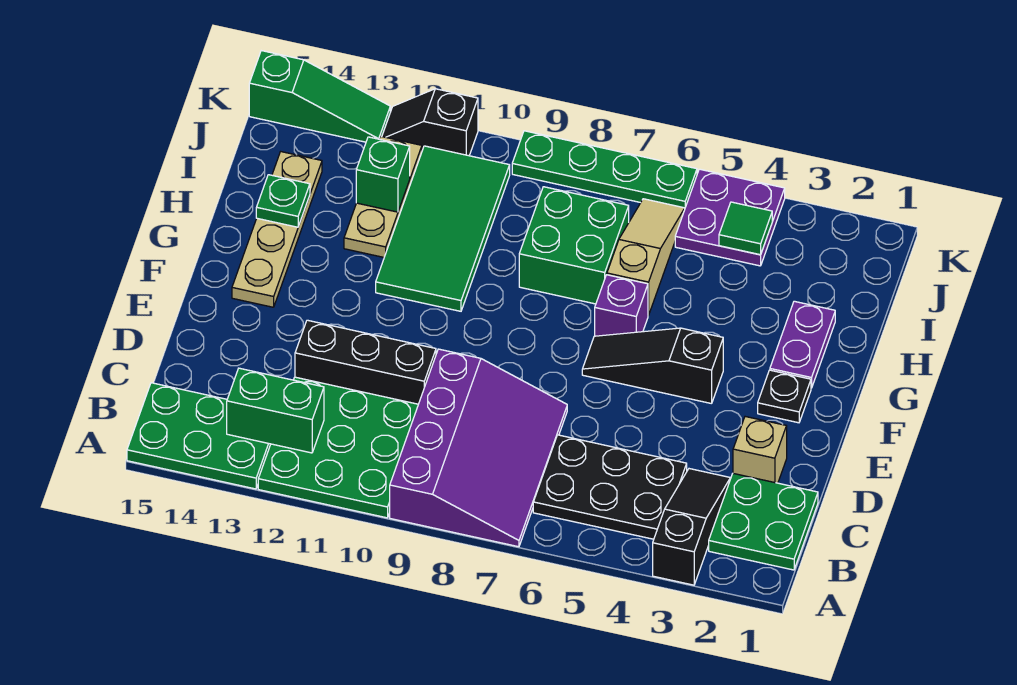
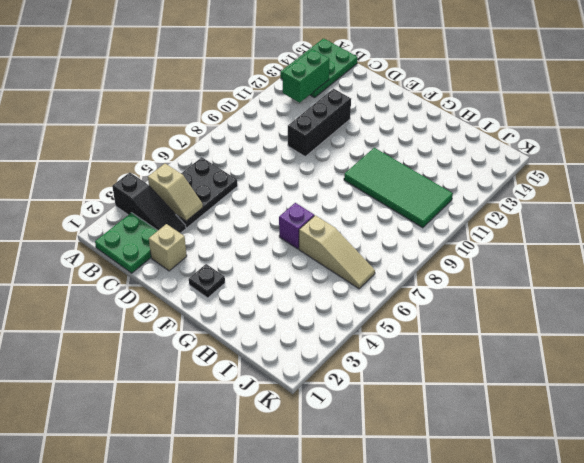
tan slope B4:C4 level 2 top B -> none
none -> purple slope A7:D9 level 1 top 9
none -> green plate A10:C12 level 1
none -> black slope F4:F6 level 1 top 4

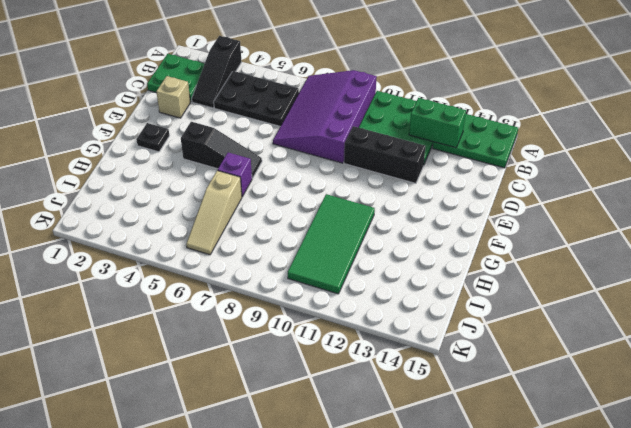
none -> tan plate F14:I14 level 1
none -> purple plate G2:H2 level 1
none -> green brick H7:I8 level 1

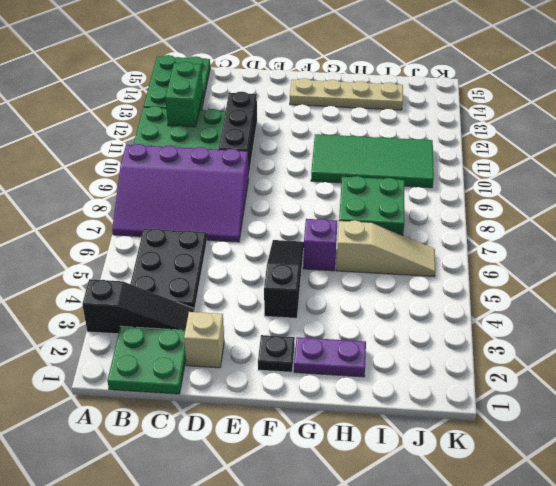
none -> tan plate H12:J12 level 1
none -> purple plate J4:K5 level 1
none -> green plate K6:K9 level 1

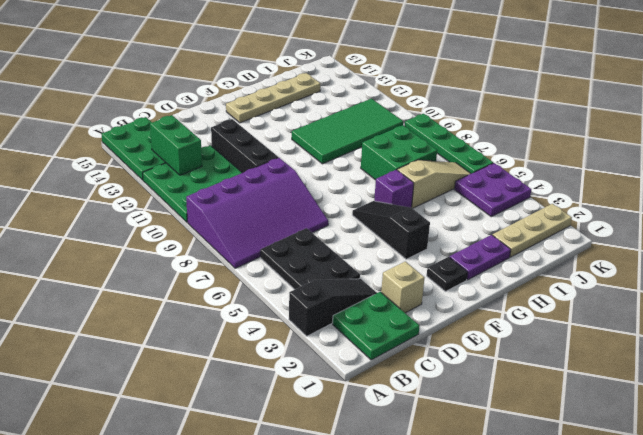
tan plate I2:K2 level 1 -> tan plate H12:J12 level 1
none -> black slope K11:K12 level 1 top 11
none -> green slope K13:K15 level 1 top 15
none -> green plate H14 level 2

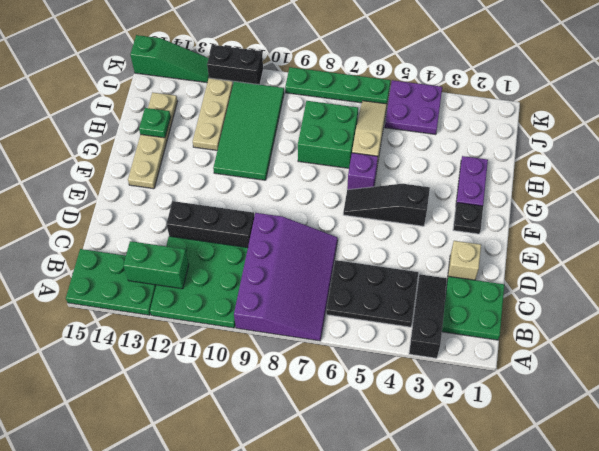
black brick K11:K12 level 1 -> black slope K11:K12 level 1 top 11
none -> green brick I12 level 2
none -> green tile J4 level 2

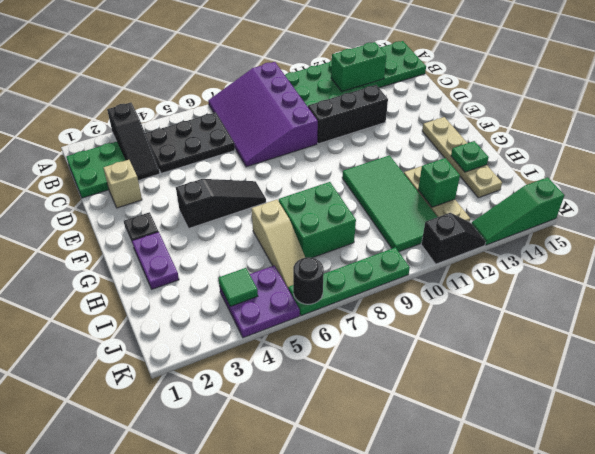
black round brick K6 level 2 -> none
none -> purple brick G6 level 1

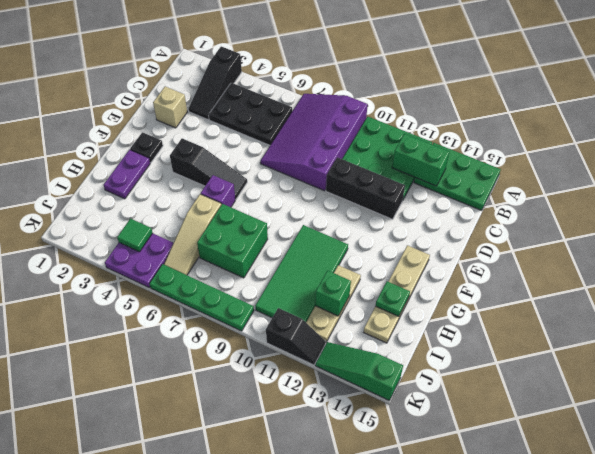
none -> green plate B1:C2 level 1

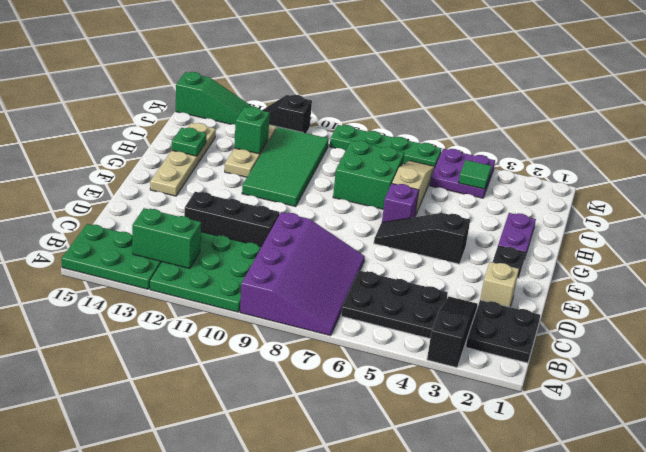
black plate B1:C2 level 1 -> green plate B1:C2 level 1

